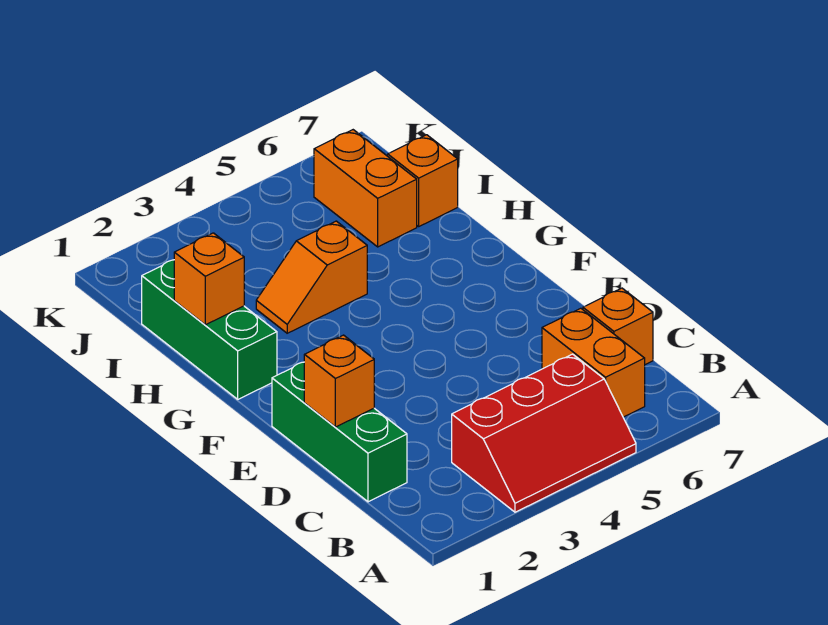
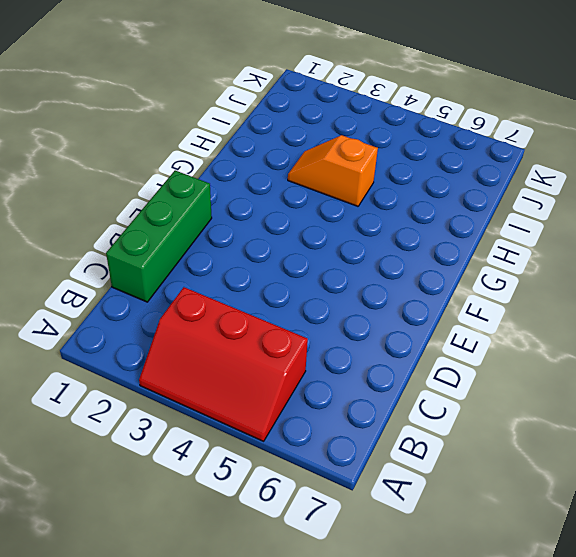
none -> orange brick B6:C6 level 1
none -> orange brick C7 level 1

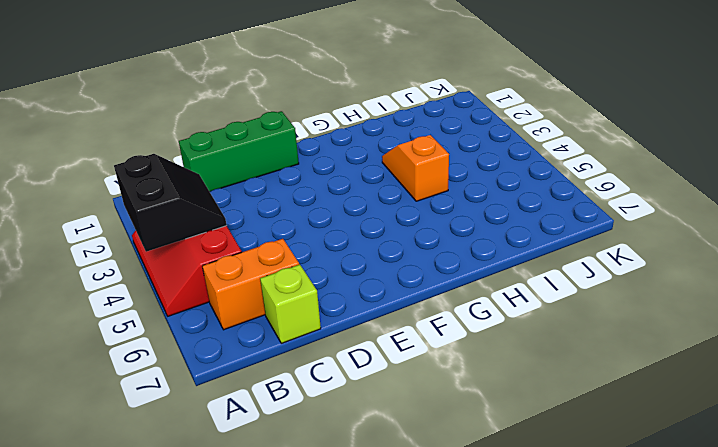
black slope A3:B4 level 2 top A -> none
lime brick C7 level 1 -> orange brick C7 level 1
none -> green brick G1:I1 level 1
none -> orange brick I6:J6 level 1

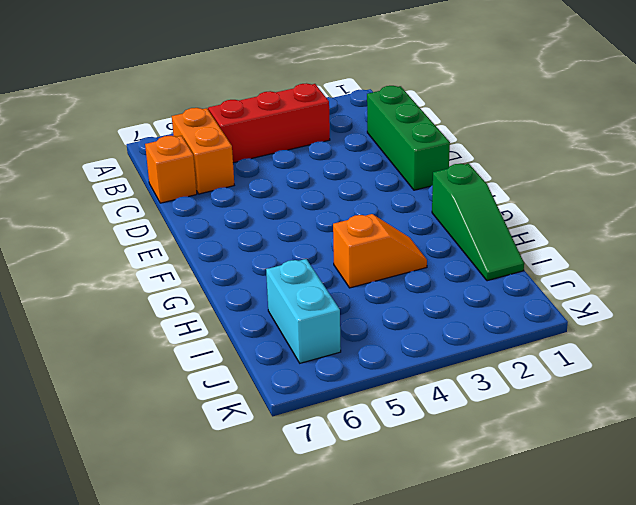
green slope G1:I1 level 1 top G -> green brick G1:I1 level 1
cyan brick I6:J6 level 1 -> orange brick I6:J6 level 1
none -> orange brick I7 level 1
none -> orange brick D1 level 2

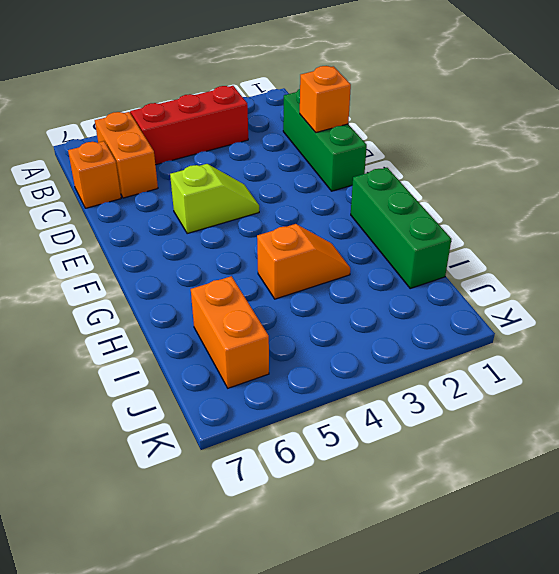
lime slope E4:E5 level 1 top 5 -> none
none -> orange brick I7 level 1
none -> orange brick H1 level 2

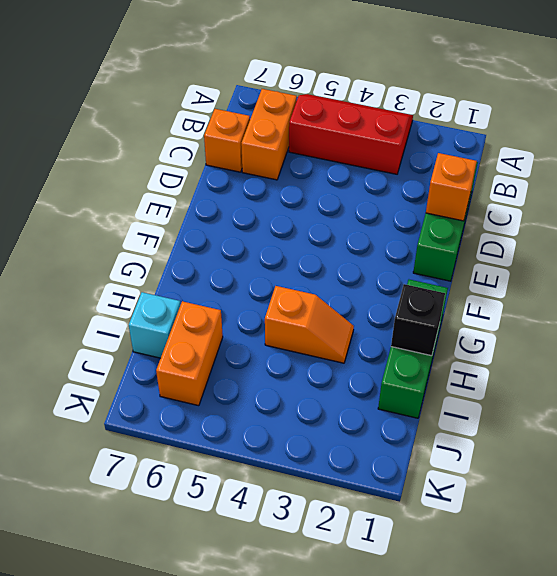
black brick H1 level 2 -> orange brick H1 level 2
cyan brick I7 level 1 -> orange brick I7 level 1

